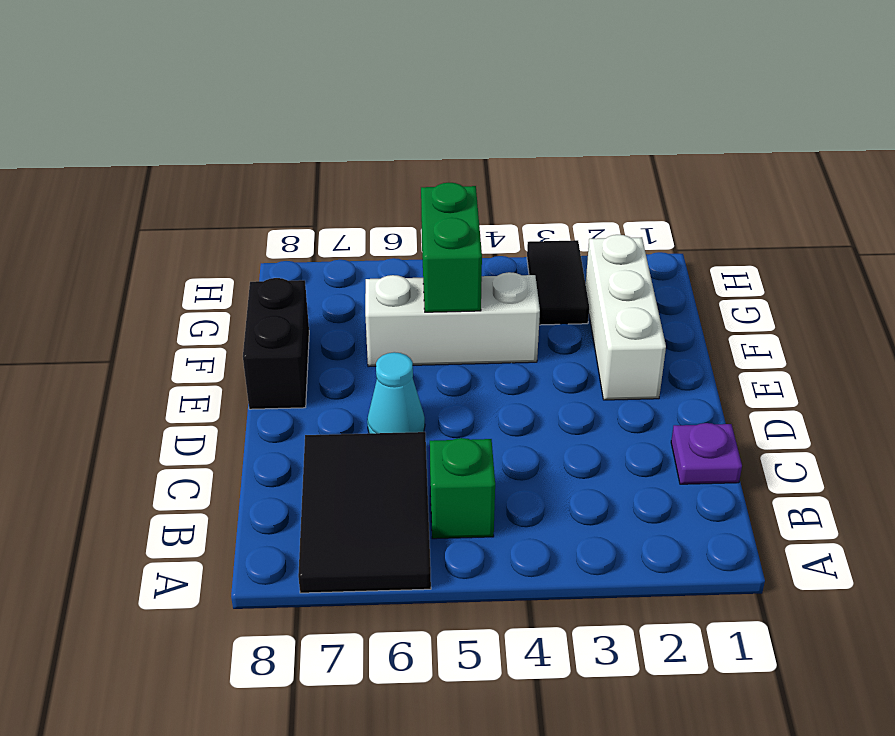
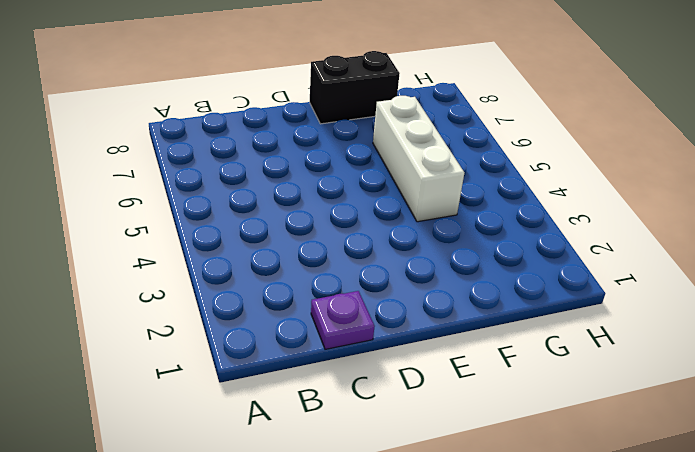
none -> black tile A6:C7 level 1
none -> green brick B5 level 1

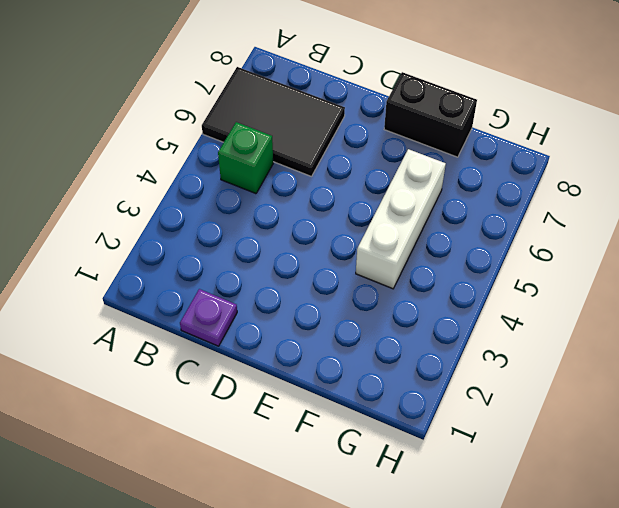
none -> cyan cone D6 level 1
none -> white brick E2:G2 level 1

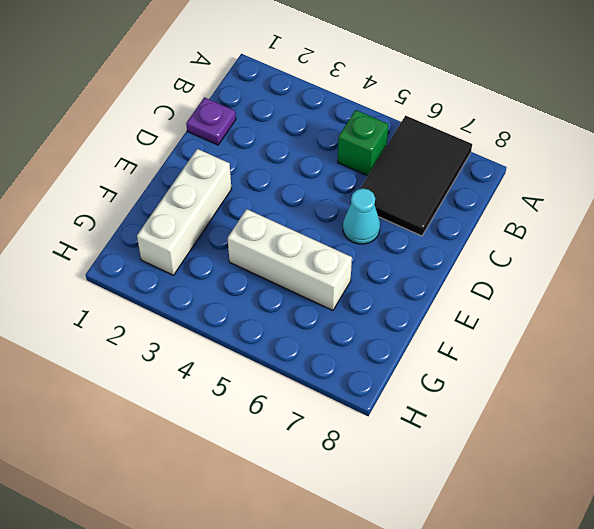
none -> black brick E8:F8 level 1
none -> black tile G3:H3 level 1

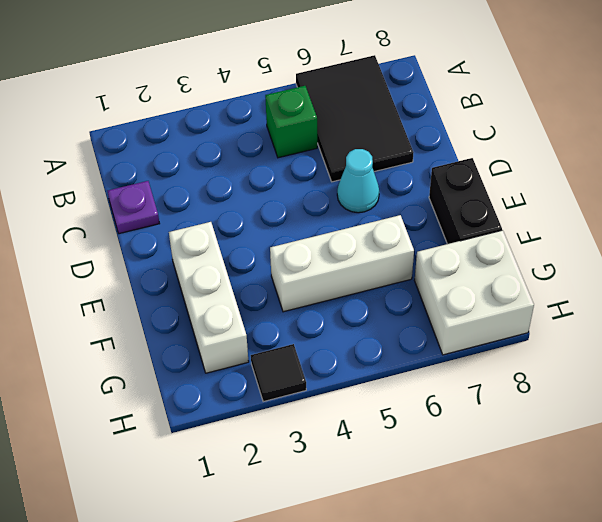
white brick G7:H8 level 1 -> none
black tile H3 level 1 -> black tile G3:H3 level 1
none -> green brick F5:G5 level 2

